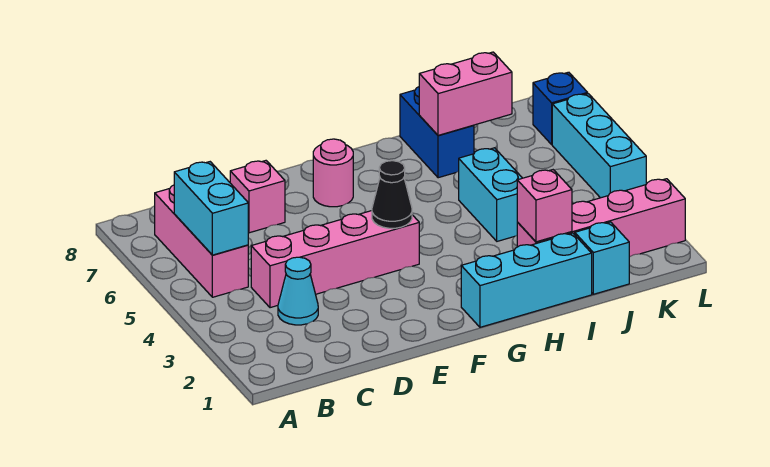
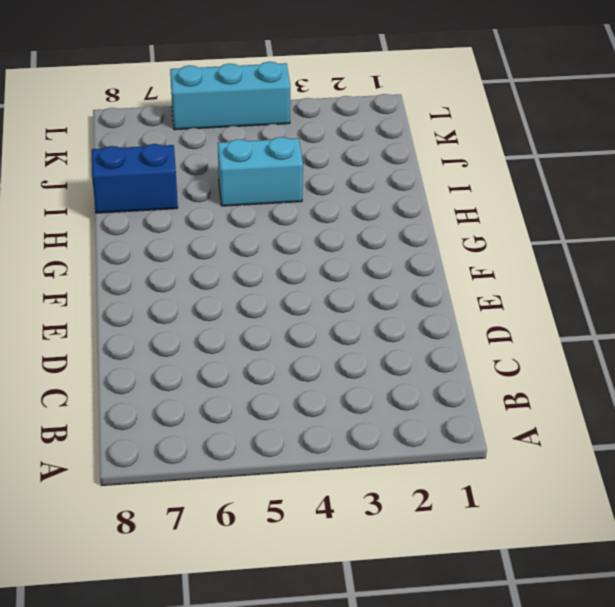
none -> pink brick B5:B7 level 1
none -> cyan cone C3 level 1
none -> pink brick C4:F4 level 1

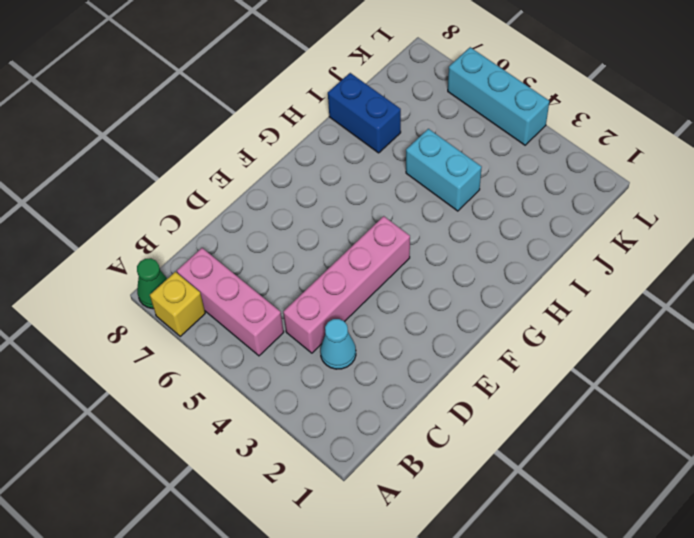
yellow brick A7 level 1 -> none
green cone A8 level 1 -> none
none -> pink brick D7 level 1
none -> pink round brick F7 level 1
none -> cyan brick G1:I1 level 1

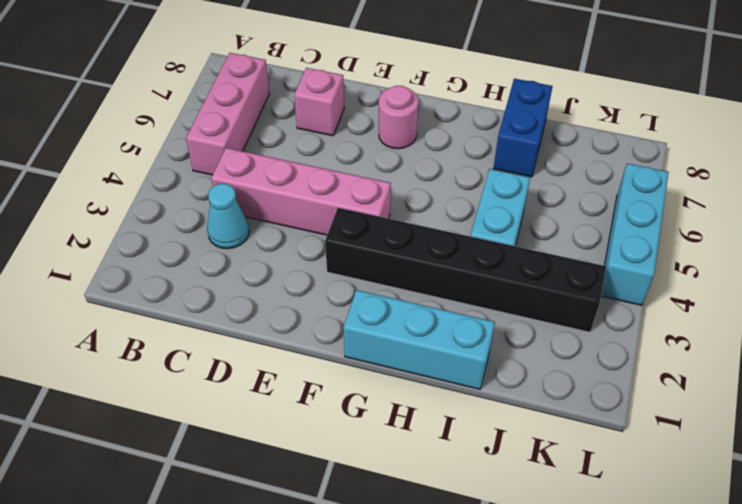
black brick F3:K3 level 1 -> none
none -> pink brick I2:L2 level 1
none -> cyan brick J1 level 1
none -> blue brick L7 level 1

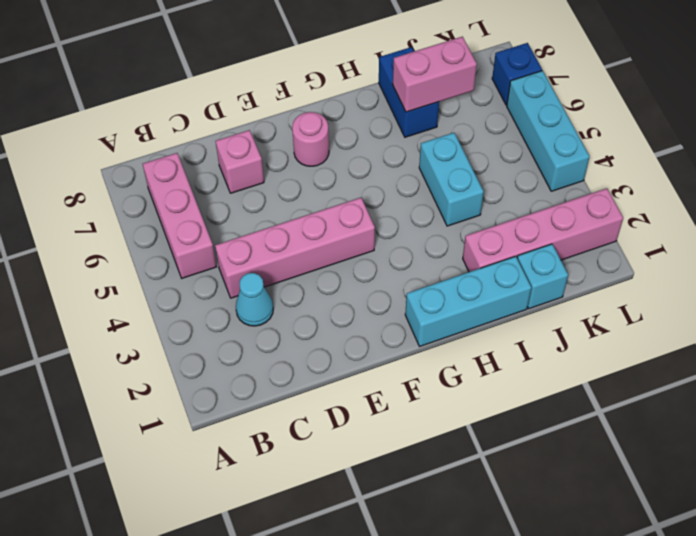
none -> cyan brick B5:B6 level 2
none -> black cone F4 level 2
none -> pink brick I2 level 2

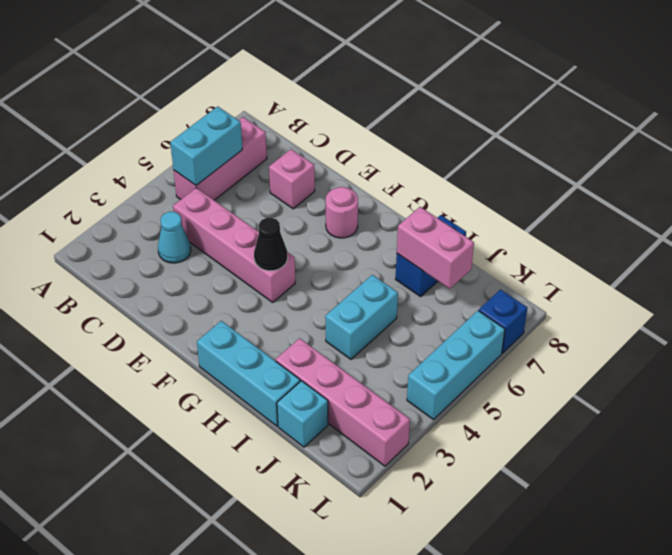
none -> pink brick I2 level 2

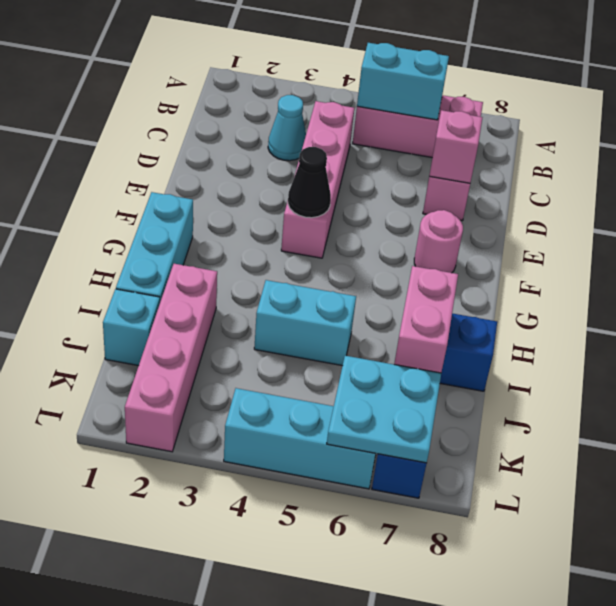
pink brick D7 level 2 -> pink brick I2 level 2
cyan plate K6:L7 level 2 -> none

